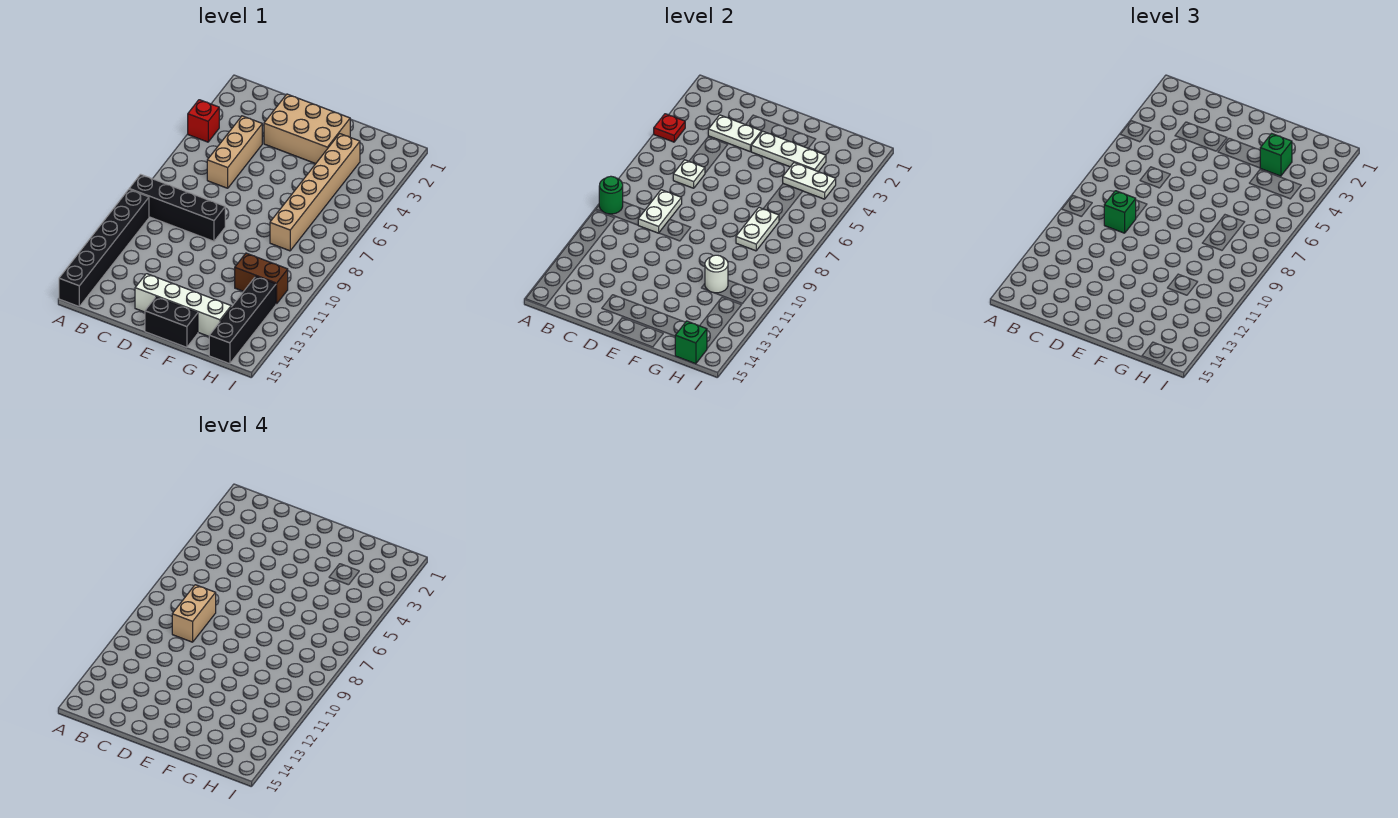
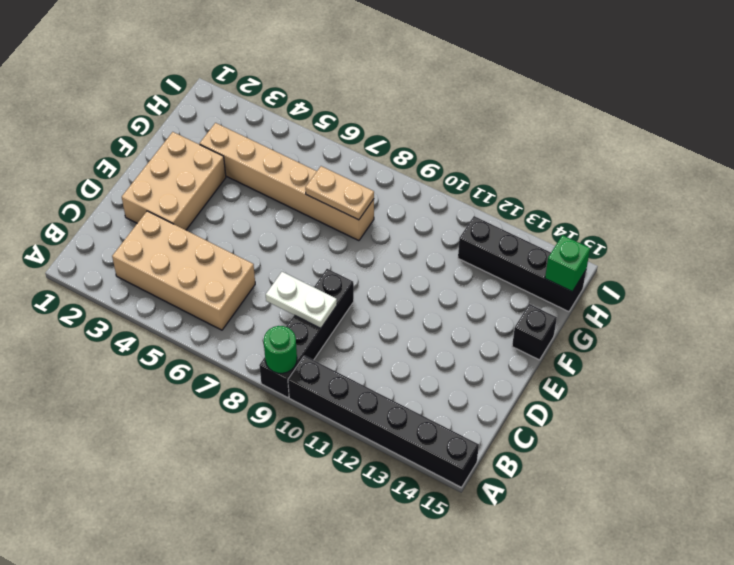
tan brick B3:C6 level 1 -> tan brick C4:C6 level 1
black brick F15 level 1 -> black brick E15:F15 level 1
tan plate G7:G8 level 2 -> white plate G7:G8 level 2
none -> red brick A4 level 1
none -> white brick D14:G14 level 1
none -> brown brick G11:H11 level 1

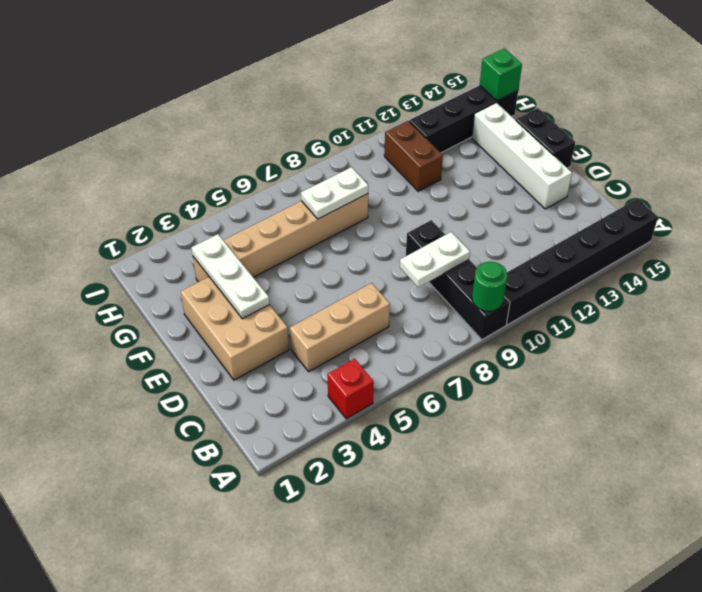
none -> red plate A4 level 2
none -> white plate C3:D3 level 2
none -> white plate C6 level 2

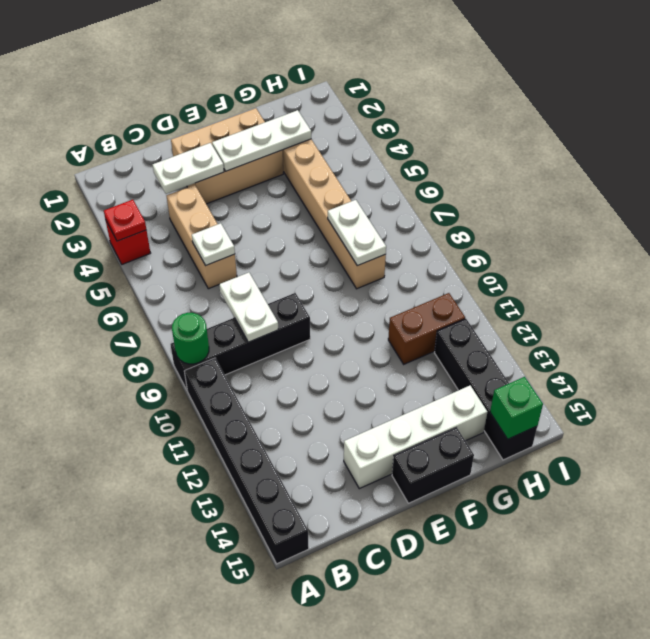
none -> white plate G4:H4 level 2
none -> white round brick G11 level 2
none -> green brick C9 level 3

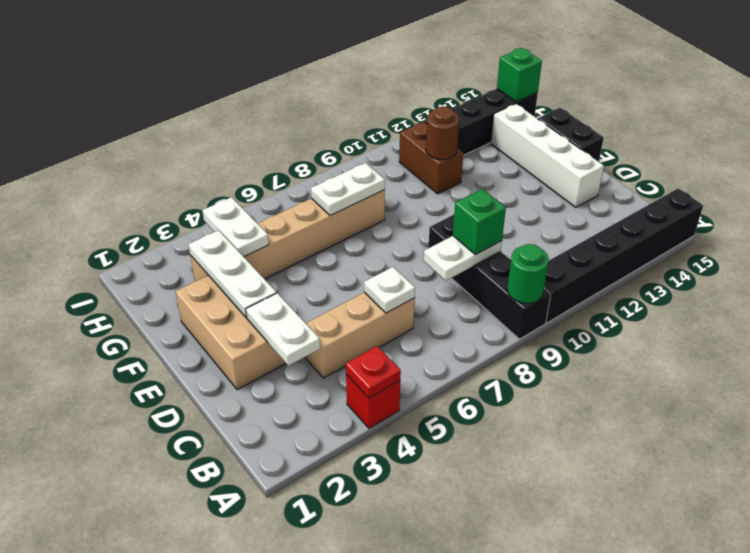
brown round brick G11 level 2 -> white round brick G11 level 2
none -> green brick G3 level 3
none -> tan brick C8:C9 level 4

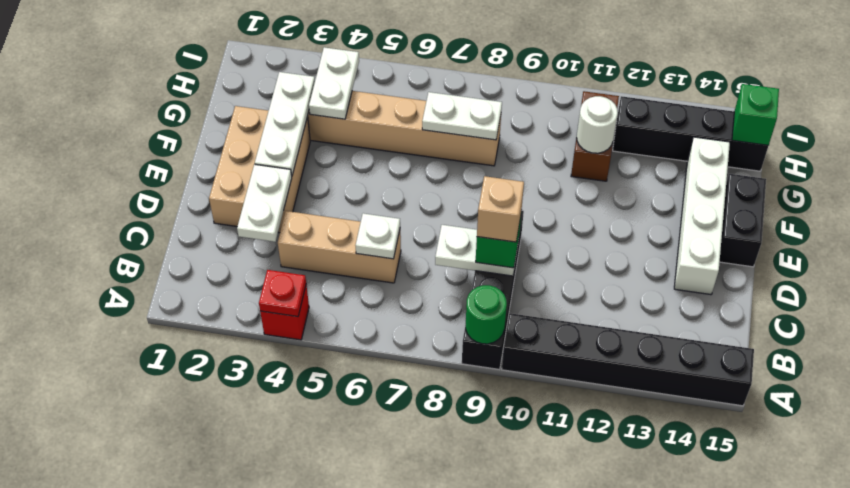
tan brick C9 level 4 -> tan brick C8:C9 level 4
none -> green brick G3 level 3

